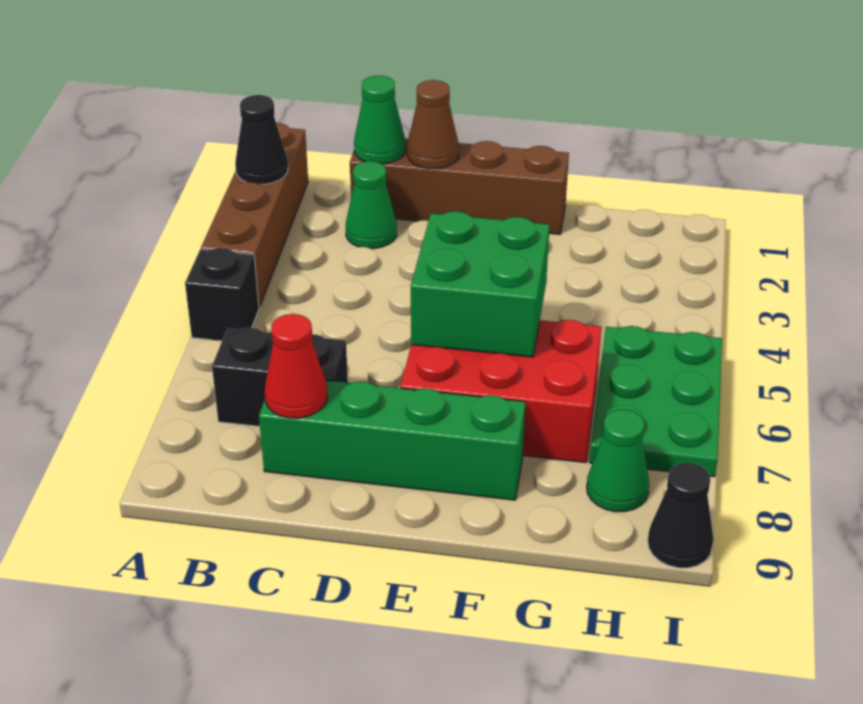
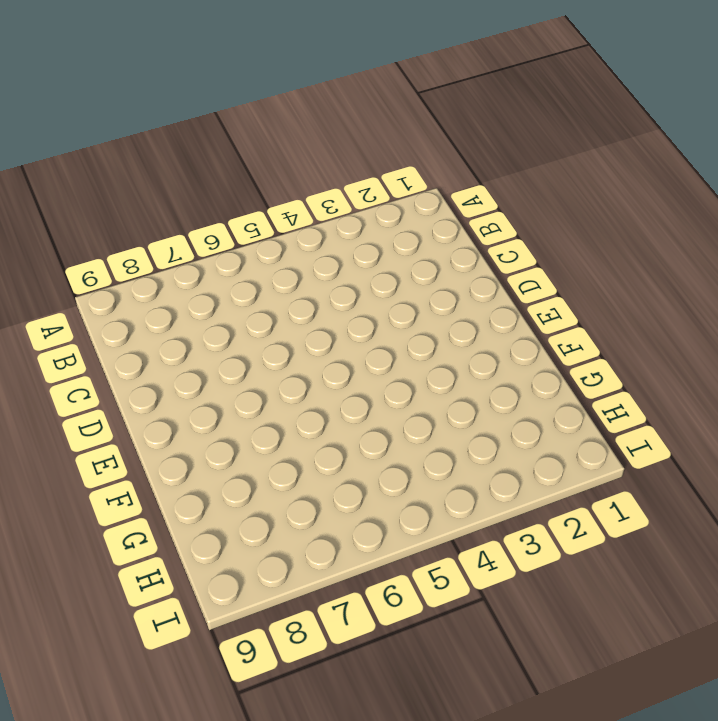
none -> brown brick A1:A4 level 1
none -> black brick A5 level 1
none -> black brick B7:C7 level 1

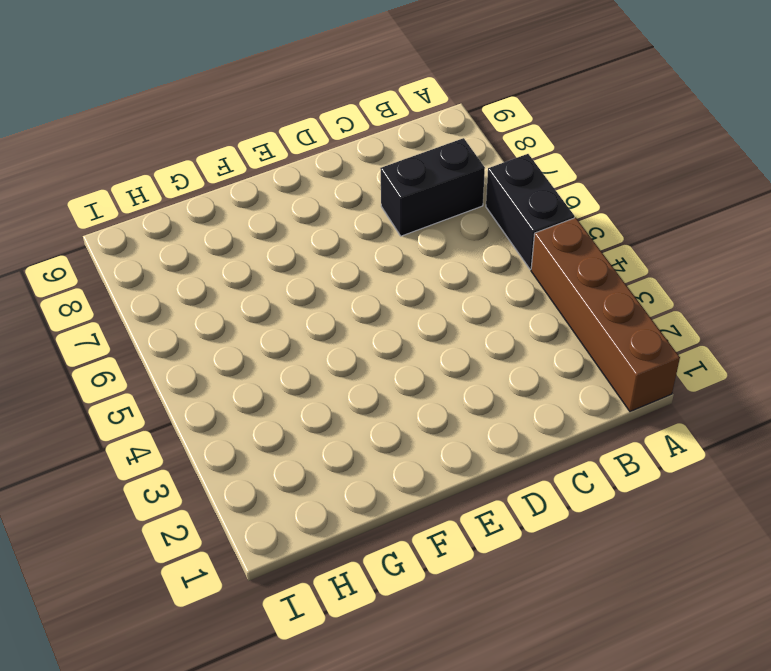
black brick A5:A6 level 1 -> black brick A5 level 1
none -> brown brick C1:F1 level 1
none -> green cone C2 level 1
none -> green brick C8:F8 level 1

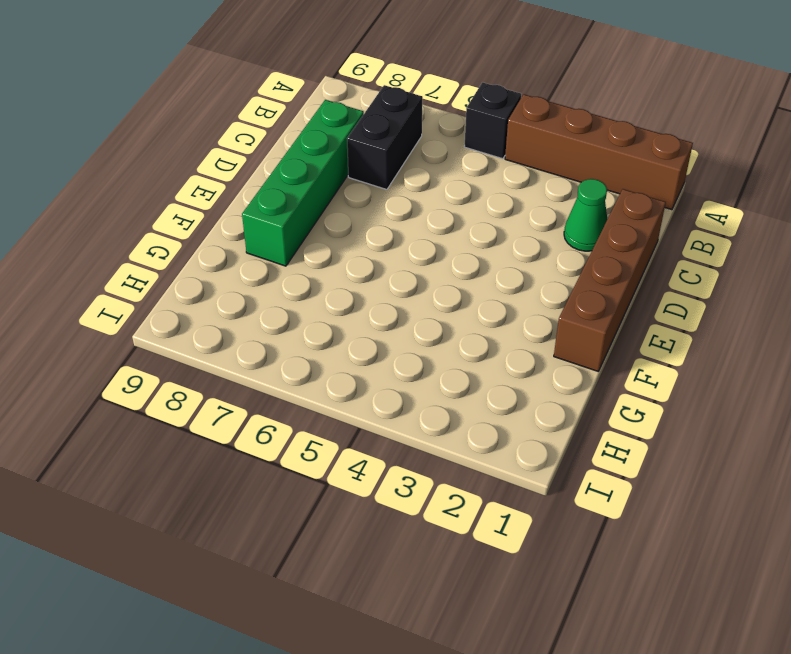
none -> red brick E6:G7 level 1
none -> green plate H5:I7 level 1
none -> green cone H8 level 1

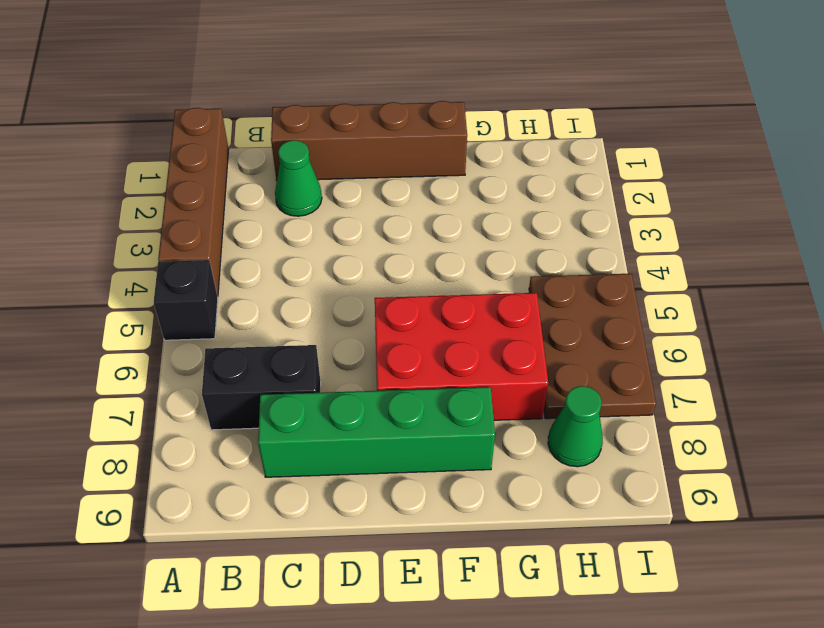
brown plate H5:I7 level 1 -> green plate H5:I7 level 1
none -> black cone I9 level 1
none -> black cone A2 level 2
none -> green cone C1 level 2

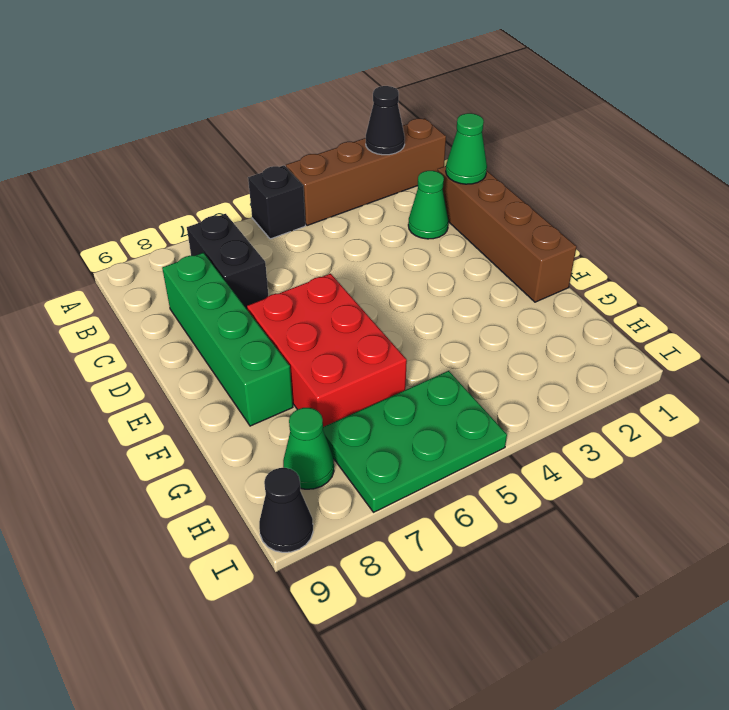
none -> red cone C8 level 2
none -> brown cone D1 level 2
none -> green brick E5:F6 level 2

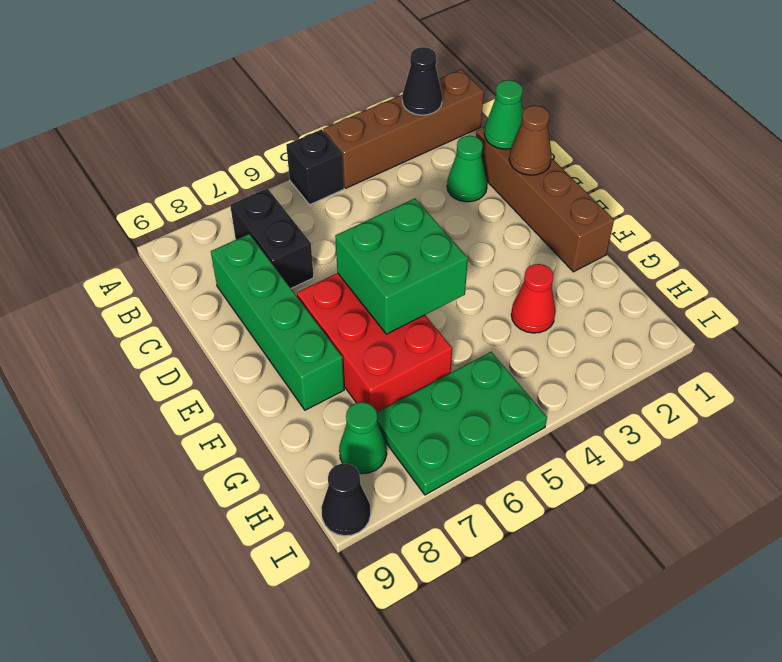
red cone G3 level 1 -> red cone C8 level 2

